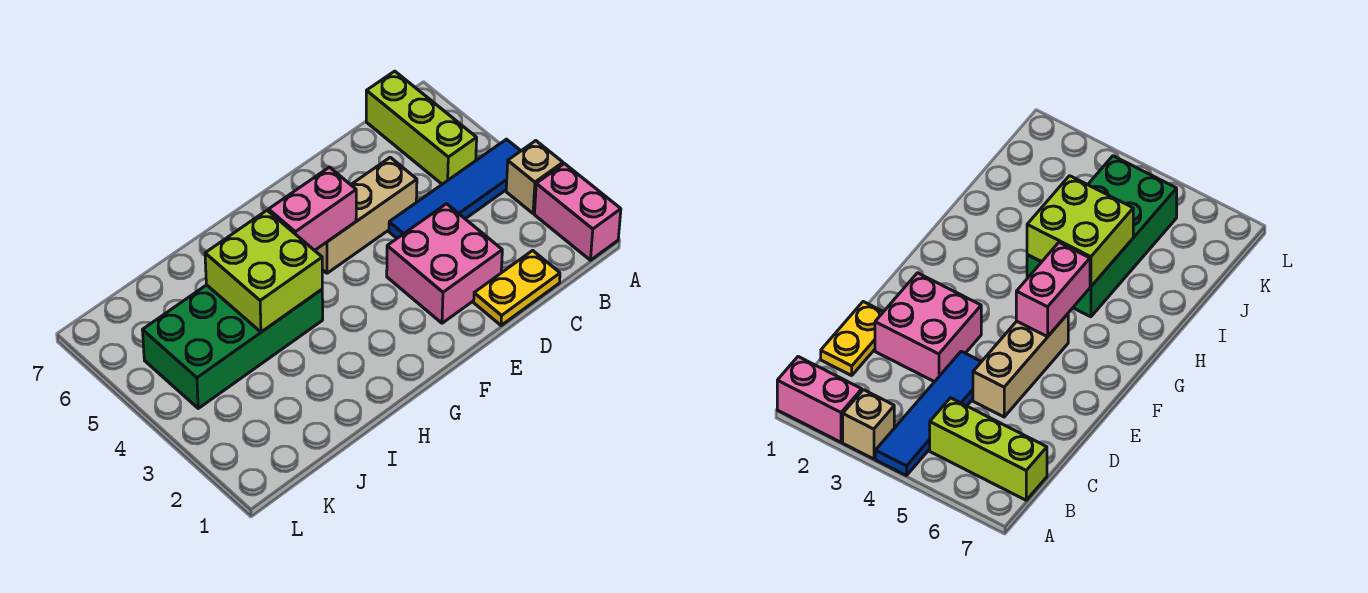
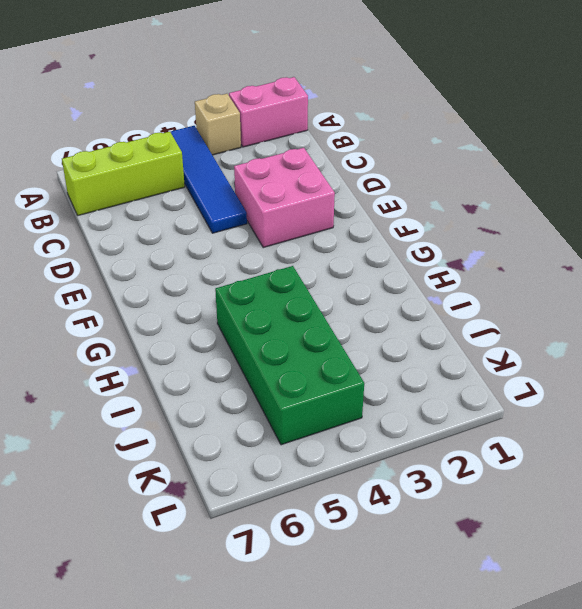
none -> yellow plate C1:D1 level 1
none -> tan brick D5:F5 level 1

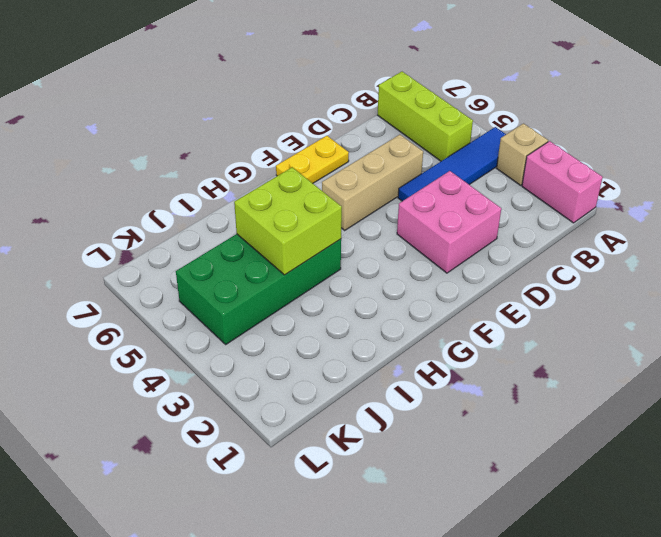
yellow plate E7:F7 level 1 -> yellow plate C1:D1 level 1
none -> pink brick F5:G5 level 2

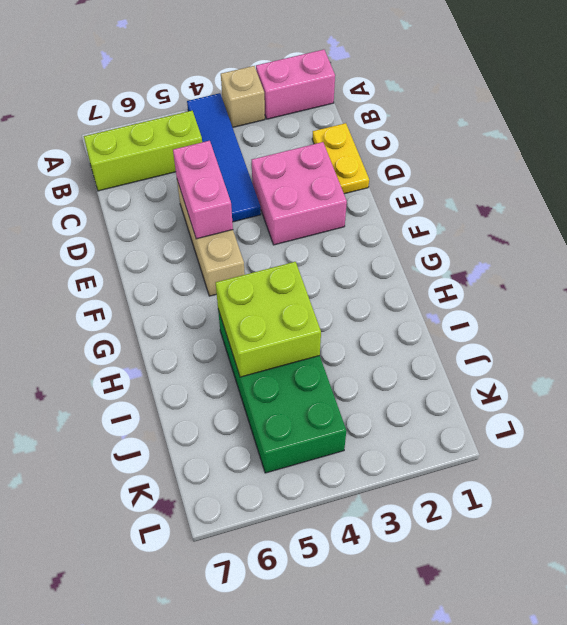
pink brick D5:E5 level 2 -> pink brick F5:G5 level 2

